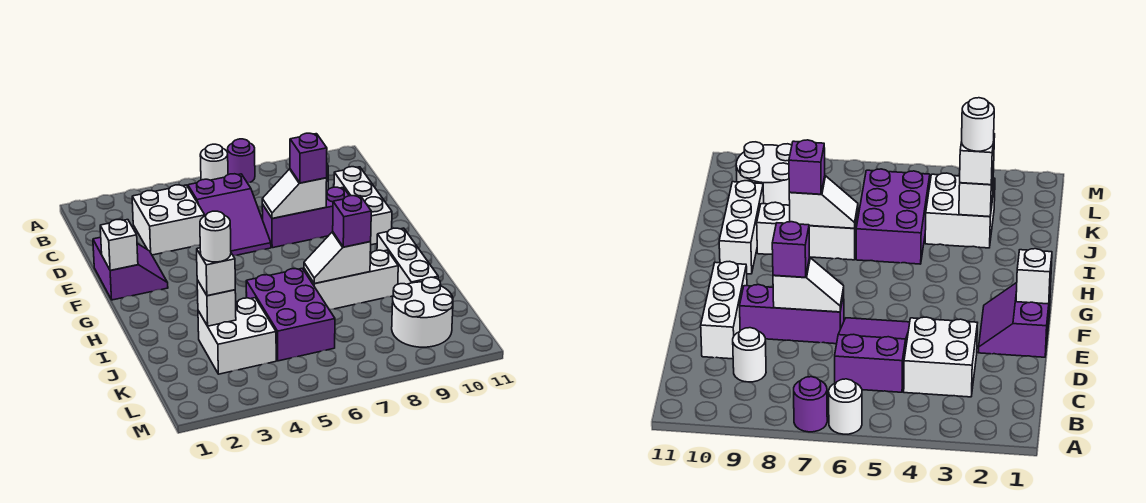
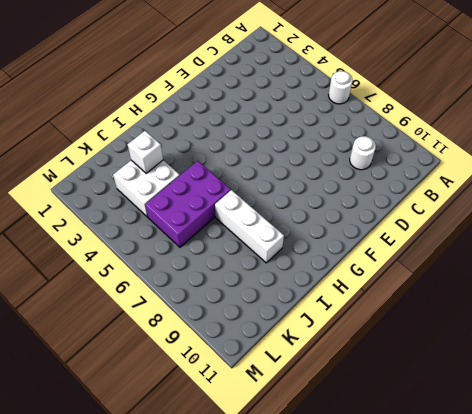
none -> purple round brick A7 level 1
none -> white brick C3:D4 level 1
none -> purple slope C5:E6 level 1 top C

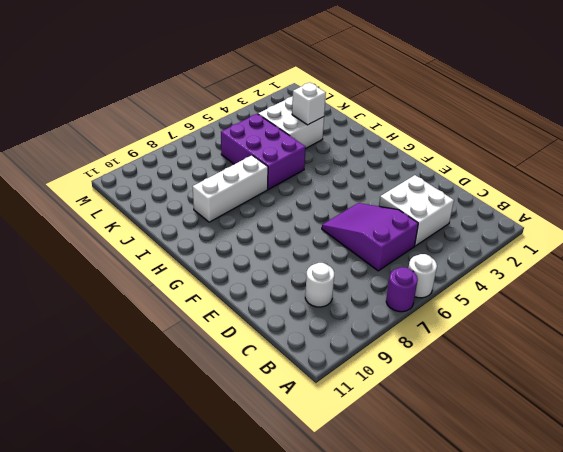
none -> white brick D10:F10 level 1
none -> purple slope E1:F2 level 1 top 1
none -> purple brick E7:E9 level 1

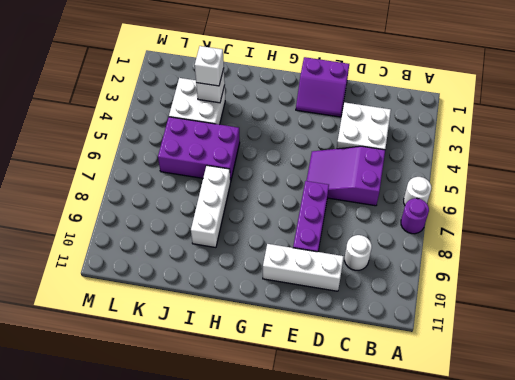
none -> white brick H10:J10 level 1
none -> white round brick K9:L10 level 1
none -> white slope E7:E8 level 2 top 8

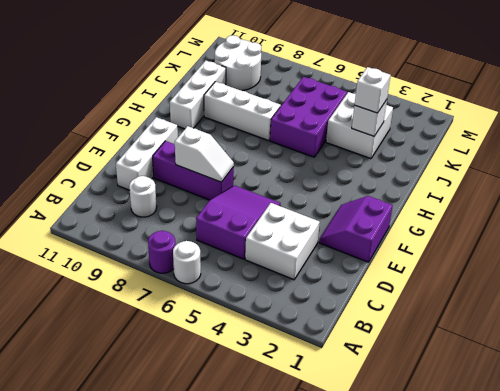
none -> white brick F1 level 2
none -> white slope I7:I8 level 2 top 8
none -> purple brick E8 level 3

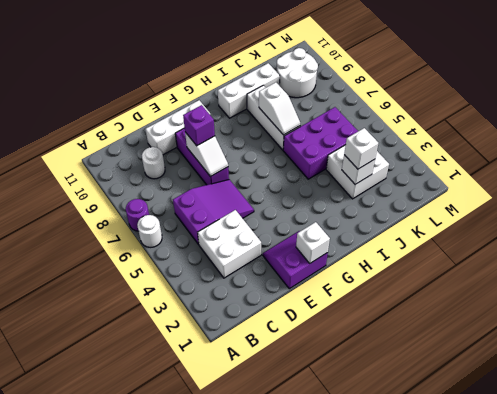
none -> purple brick I8 level 3
none -> white round brick J3 level 4

